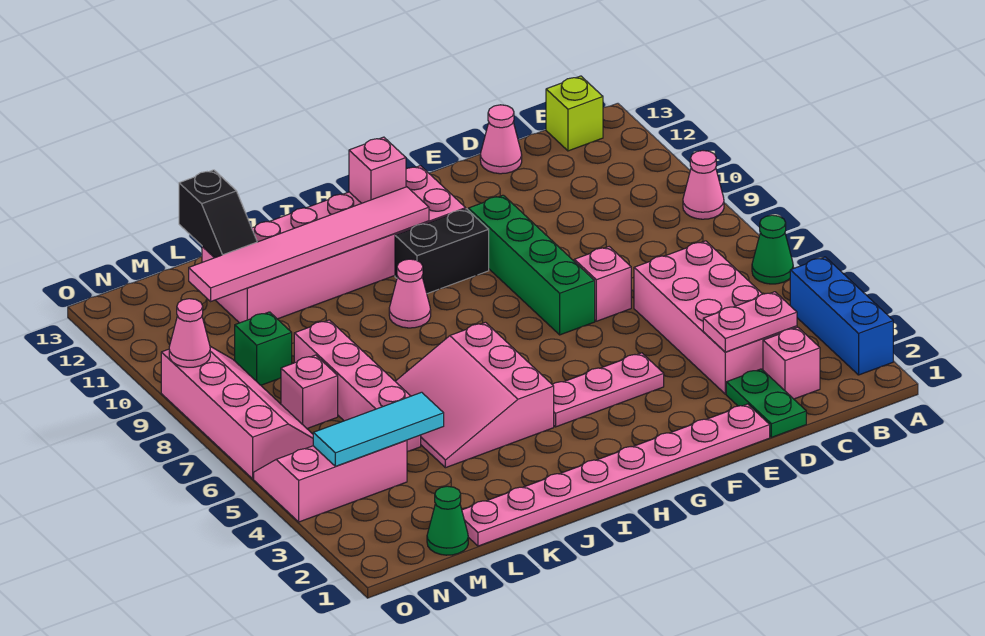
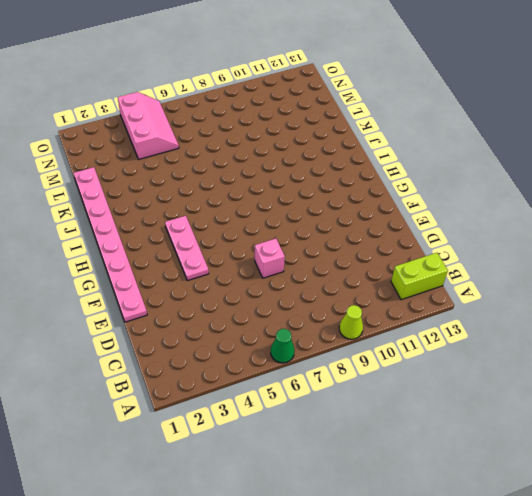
lime cone A9 level 1 -> pink cone A9 level 1
lime brick B12:B13 level 1 -> lime brick B13 level 1
none -> blue brick A2:A4 level 1
none -> pink brick C2 level 1
none -> pink brick C3:D6 level 1

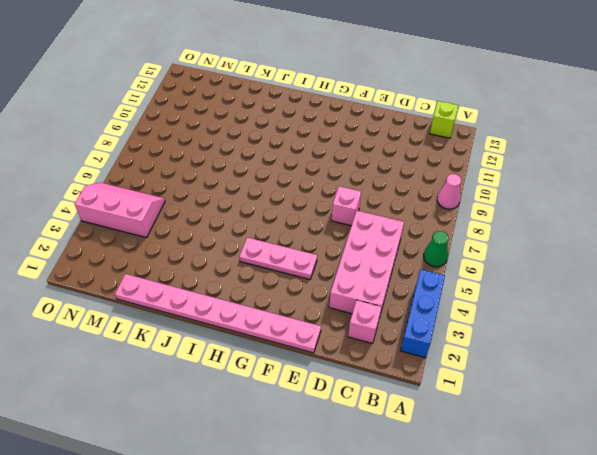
none -> green plate D1:D2 level 1
none -> pink cone D13 level 1
none -> green brick F7:F10 level 1

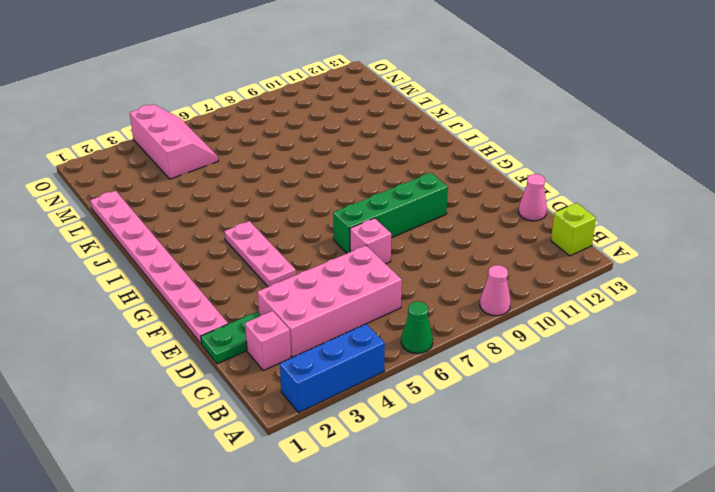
none -> black brick G10:H10 level 1
none -> pink brick G11:L12 level 1
none -> pink slope I4:K6 level 1 top I

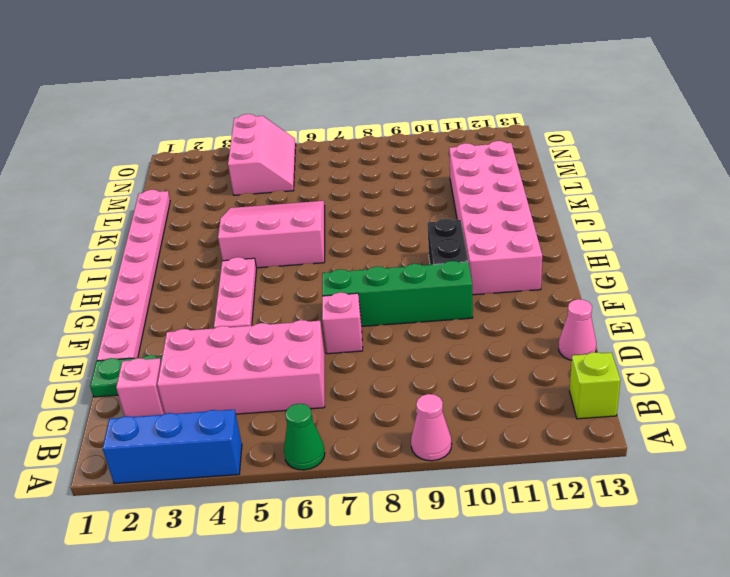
none -> pink cone I9 level 1
none -> pink brick L5:L8 level 1
none -> green cone M1 level 1

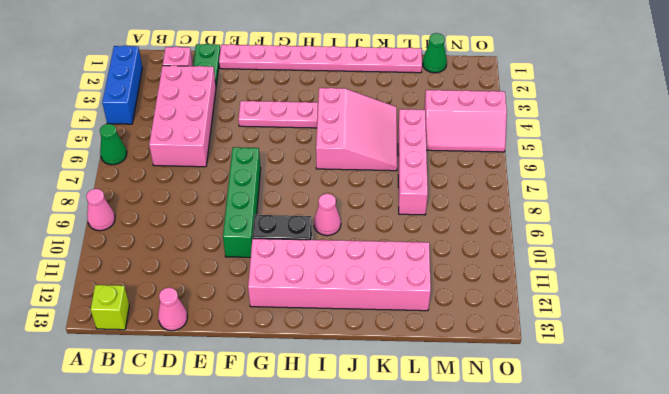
none -> pink brick E7 level 1
none -> pink brick M7 level 1
none -> green brick M9 level 1

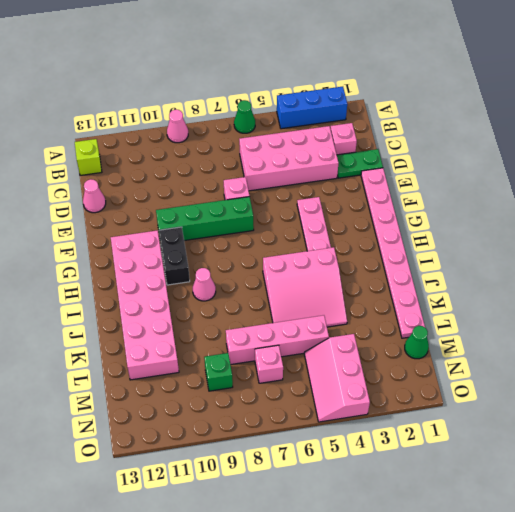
none -> pink slope N6:O9 level 1 top O
none -> pink plate C3:D3 level 2
none -> pink tile H11:M11 level 2

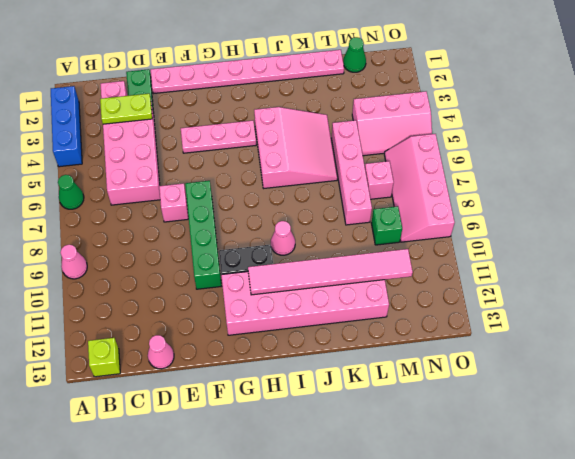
lime plate C3:D3 level 2 -> pink plate C3:D3 level 2
none -> pink brick H12 level 2
none -> cyan tile L4:N4 level 2
none -> black slope L12:L13 level 2 top 13

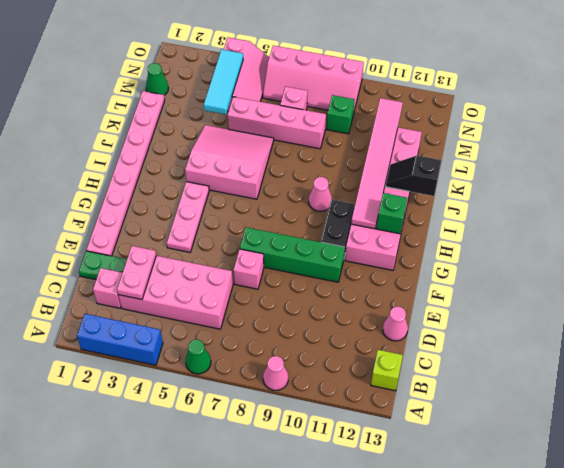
green brick H12 level 2 -> pink brick H12 level 2
black slope J12:J13 level 2 top 13 -> black slope L12:L13 level 2 top 13
none -> pink cone O9 level 2

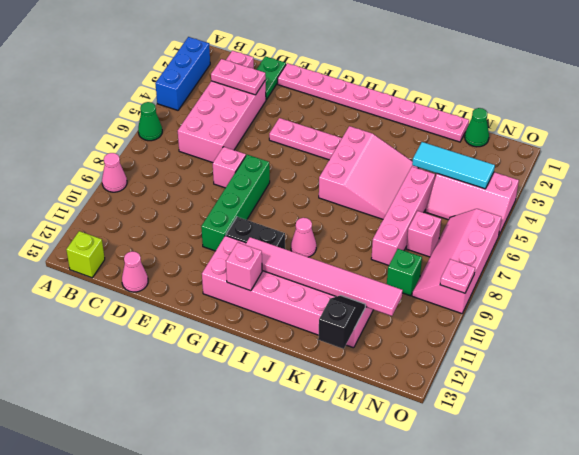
pink plate O9 level 2 -> pink cone O9 level 2

